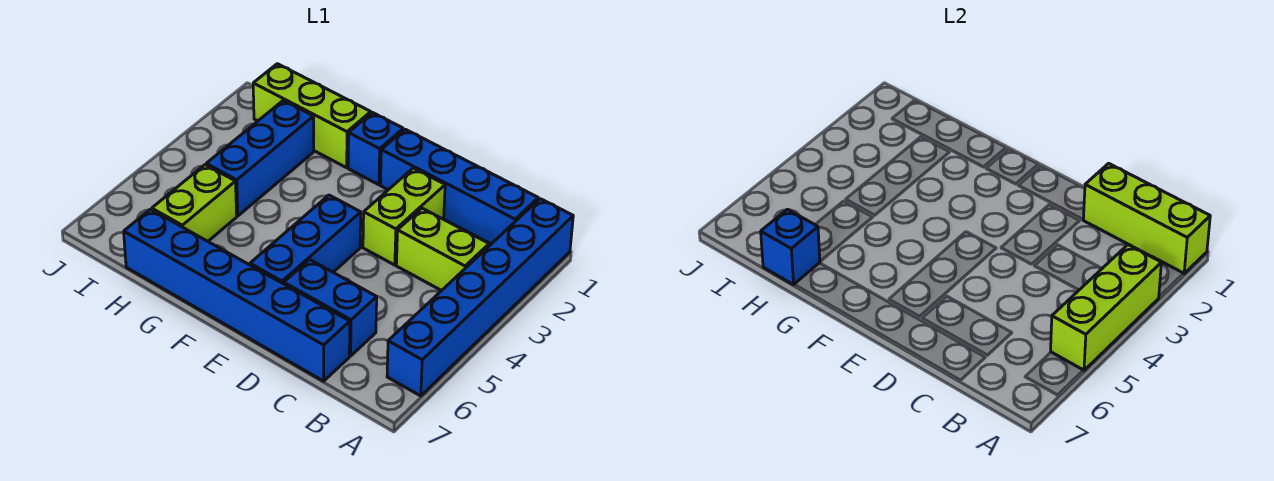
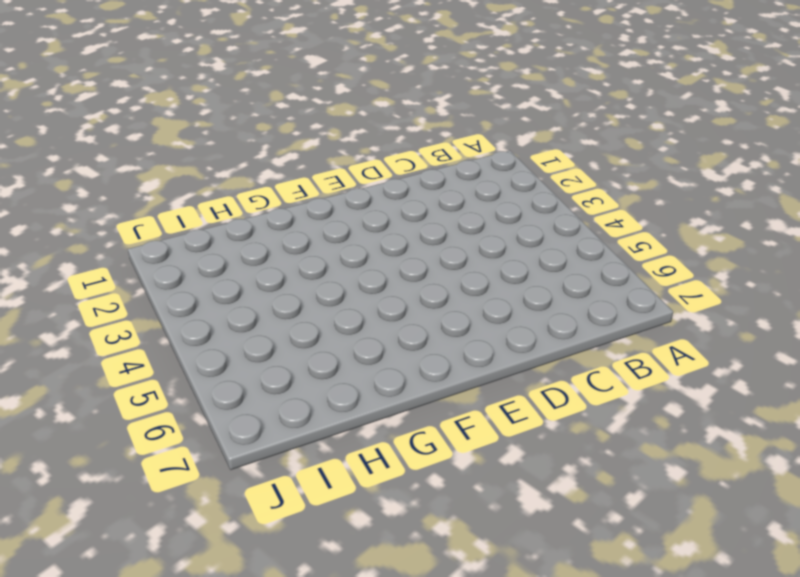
none -> blue brick A1:A6 level 1
none -> blue brick B1:E1 level 1
none -> lime brick B3:C3 level 1

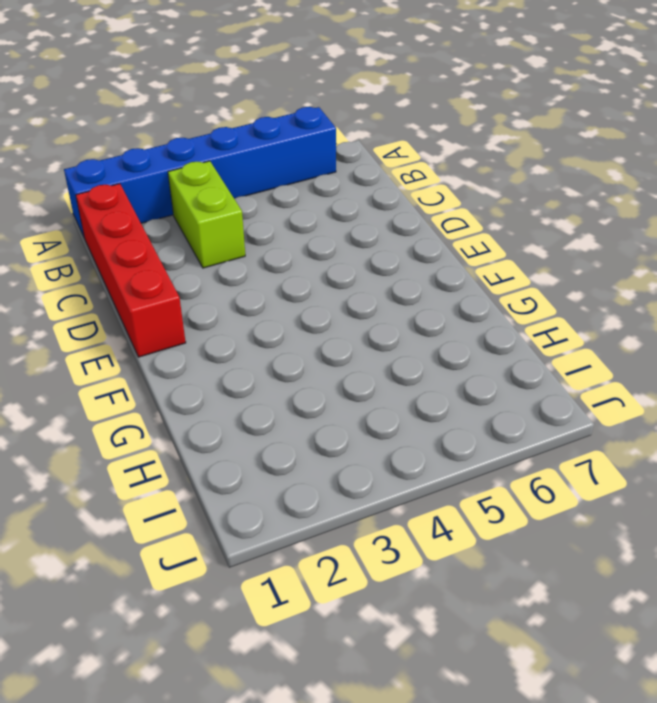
red brick B1:E1 level 1 -> blue brick B1:E1 level 1
none -> blue brick C6:D6 level 1
none -> blue brick C7:H7 level 1
none -> lime brick D2:D3 level 1

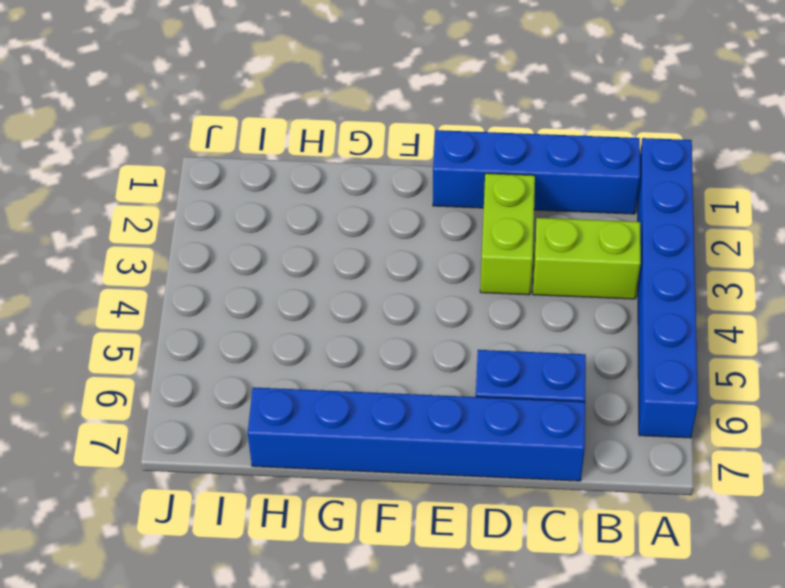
none -> blue brick E4:E6 level 1
none -> blue brick F1 level 1
none -> lime brick G1:I1 level 1

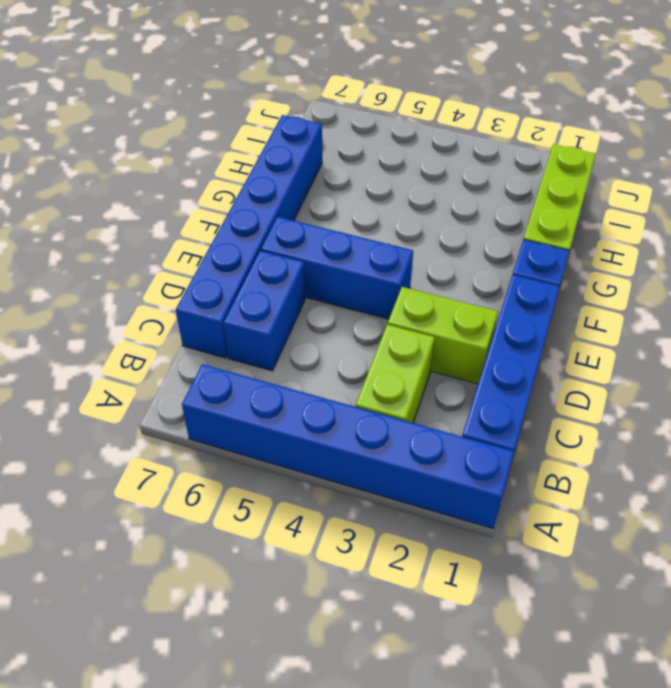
none -> blue brick H2:H4 level 1
none -> lime brick H5:H6 level 1
none -> lime brick A1:C1 level 2

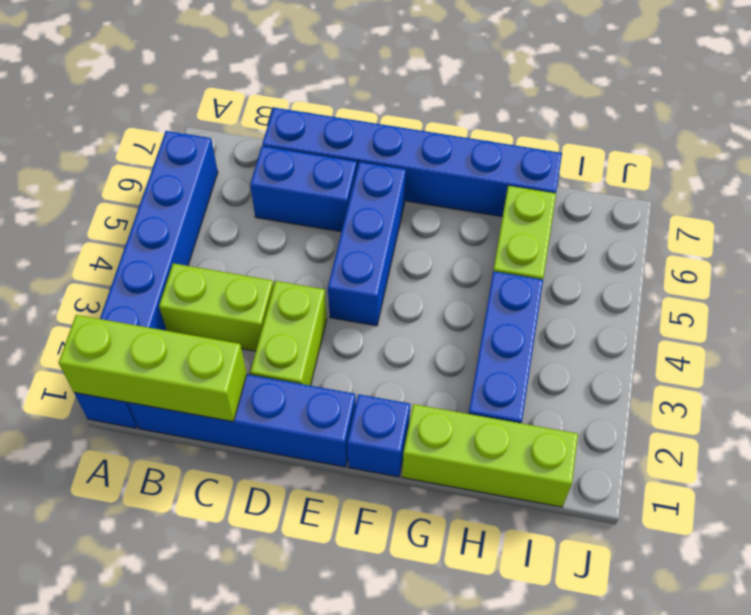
none -> lime brick A3:A5 level 2
none -> blue brick H7 level 2

